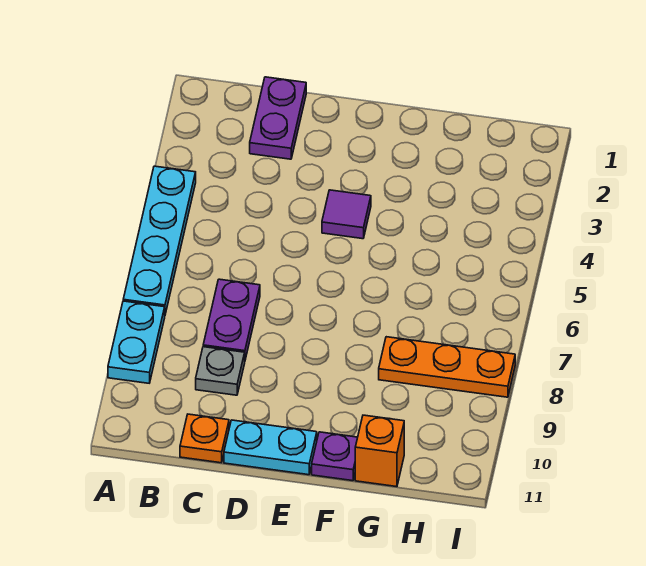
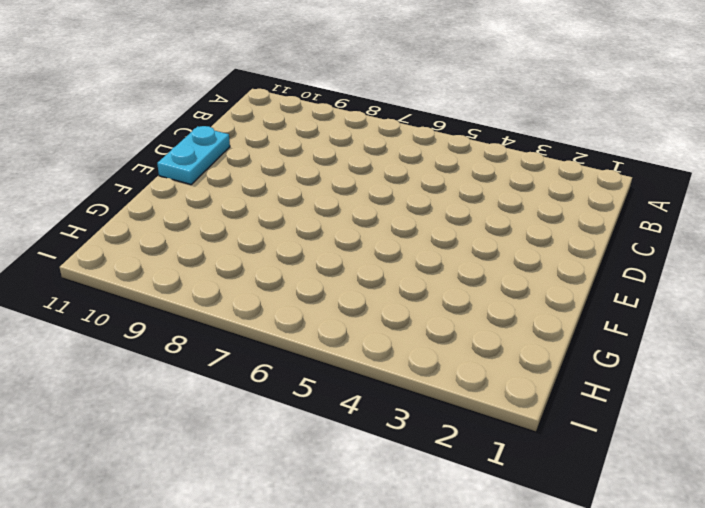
none -> cyan plate A4:A7 level 1
none -> cyan plate A8:A9 level 1

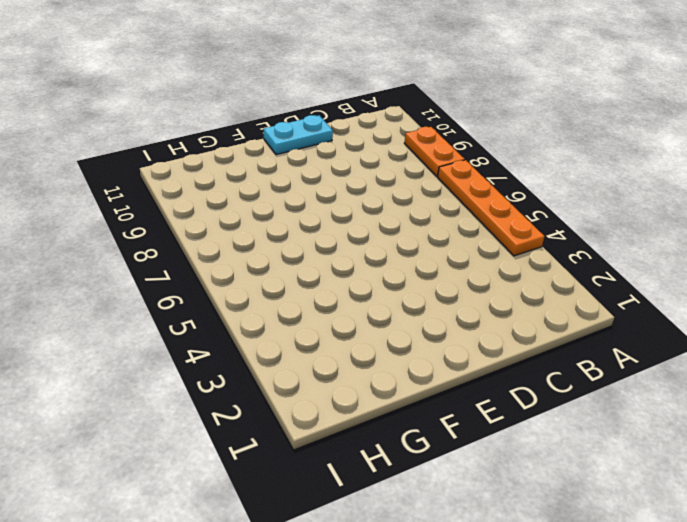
orange plate A4:A7 level 1 -> cyan plate A4:A7 level 1
orange plate A8:A9 level 1 -> cyan plate A8:A9 level 1
none -> purple plate C1:C2 level 1
none -> purple plate C7:C8 level 1

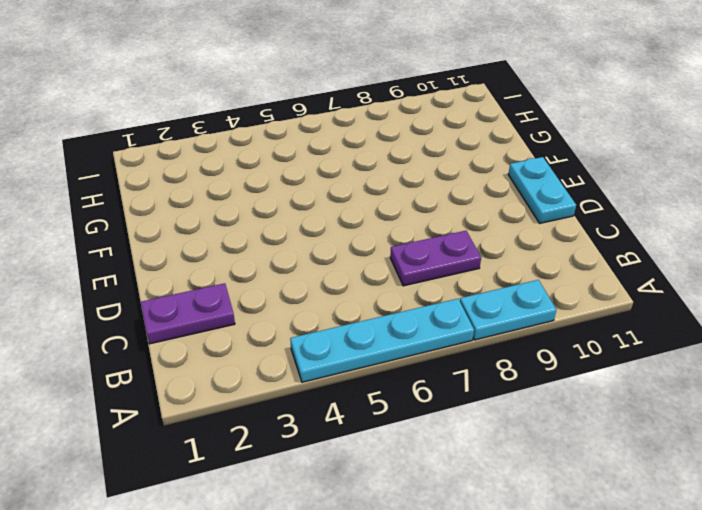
none -> grey plate C9 level 1
none -> orange plate C11 level 1

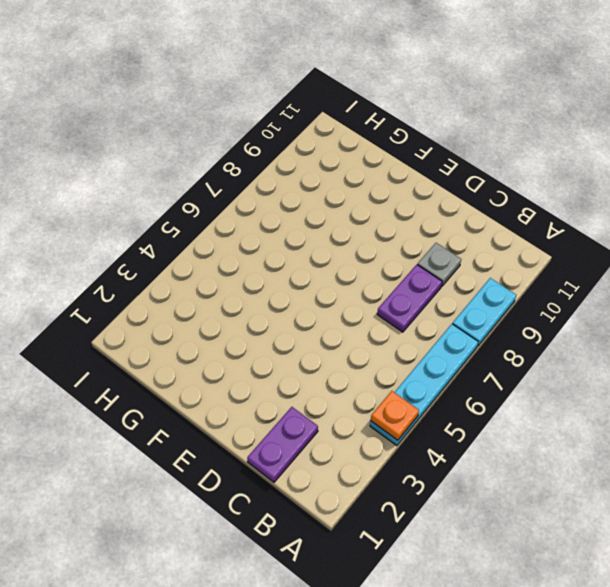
orange plate A4 level 2 -> orange plate C11 level 1
none -> cyan plate D11:E11 level 1
none -> purple tile E4 level 1

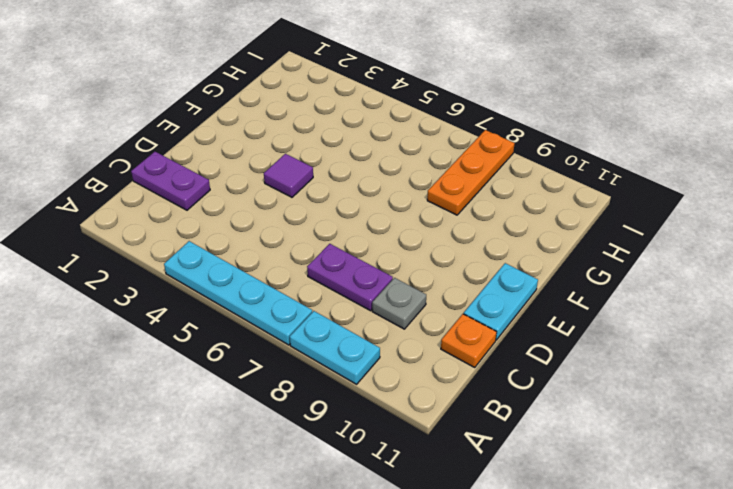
none -> purple plate F11 level 1
none -> orange brick G11 level 1

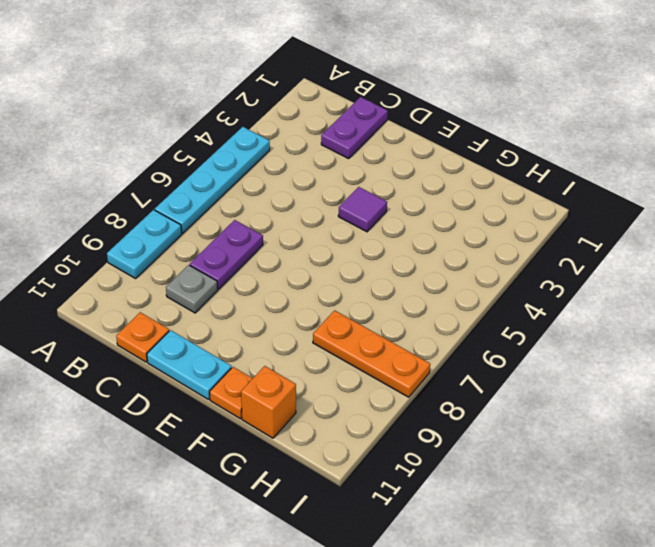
orange plate F11 level 1 -> purple plate F11 level 1

